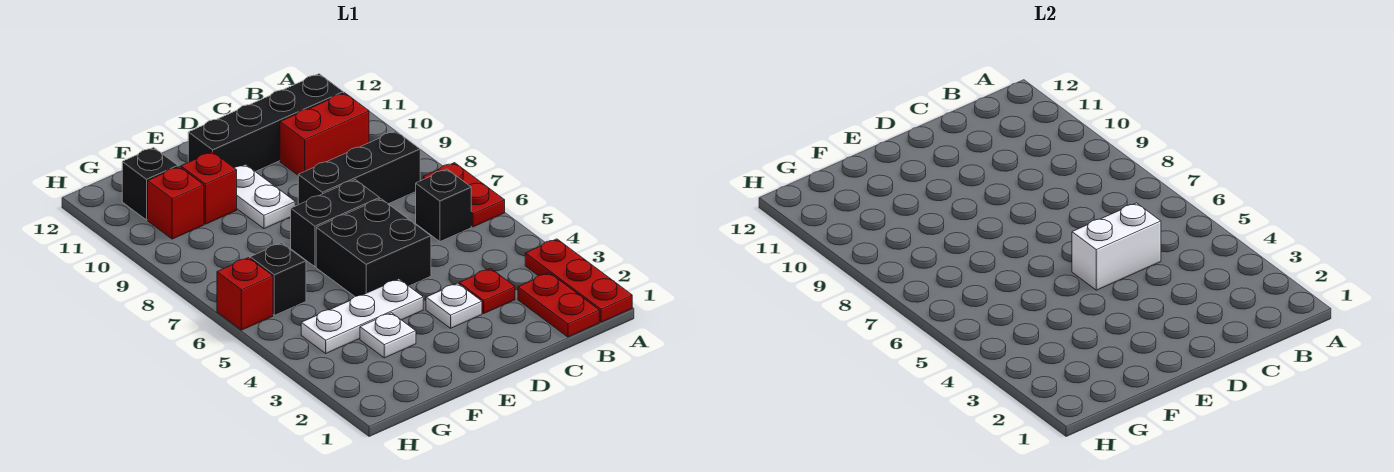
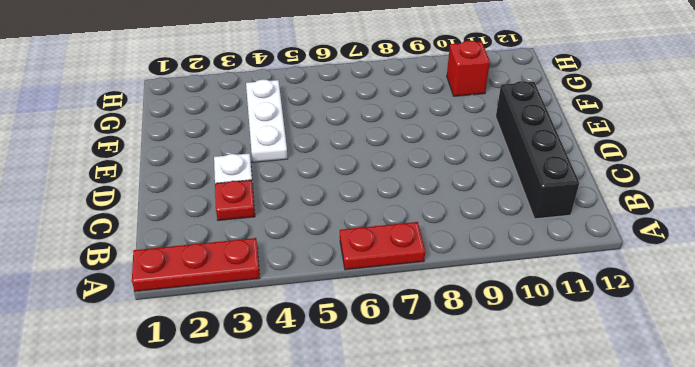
none -> red plate B1:B2 level 1
none -> black brick B6 level 1
none -> black brick B8:D8 level 1

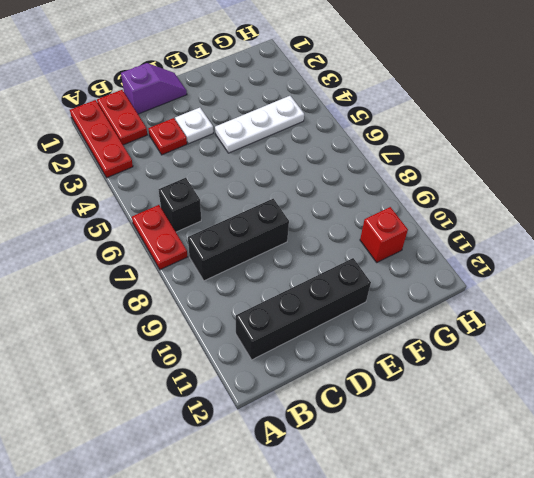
purple slope C1:D1 level 1 top C -> none
none -> red brick B10:C10 level 1
none -> black brick D5:E6 level 1
none -> black brick D7:E7 level 1

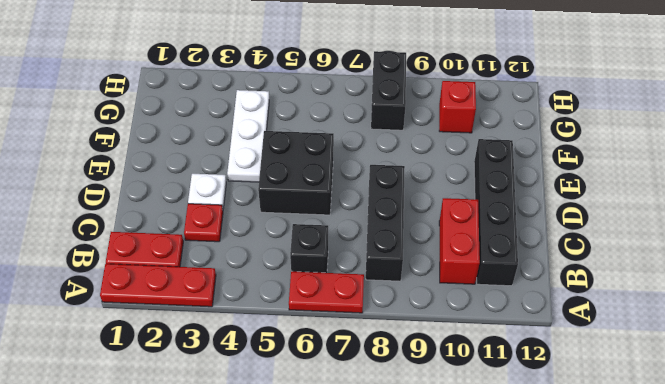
black brick G8:H8 level 1 -> black brick D7:E7 level 1
none -> white plate E9:E10 level 1
none -> white plate F3 level 1
none -> red brick F10 level 1

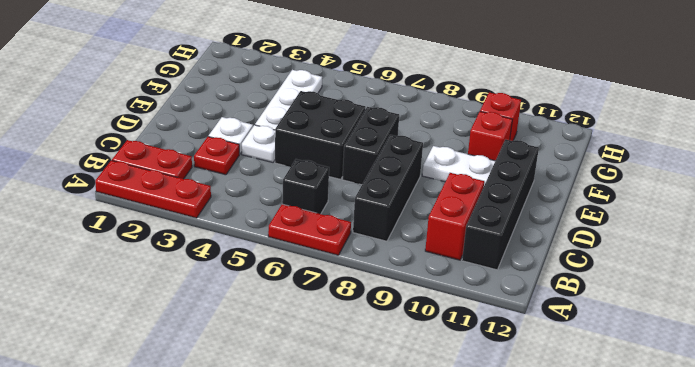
white plate D4 level 1 -> white plate F3 level 1
none -> black brick G6 level 1
none -> black brick G11 level 1
none -> red brick H6 level 1

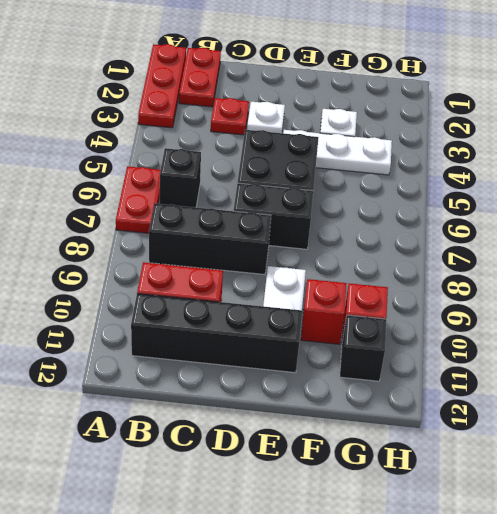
none -> black brick G6 level 1
none -> red brick H6 level 1
none -> white brick C5:D5 level 2

